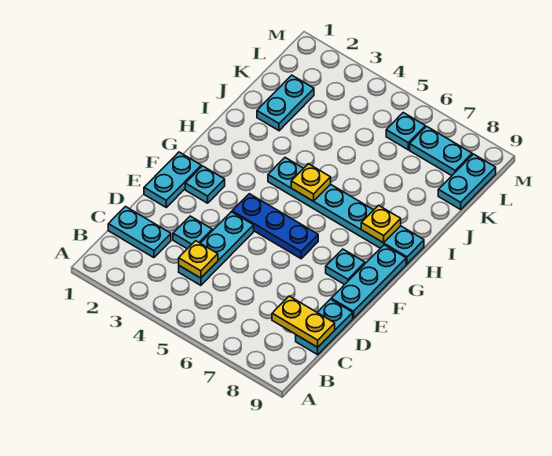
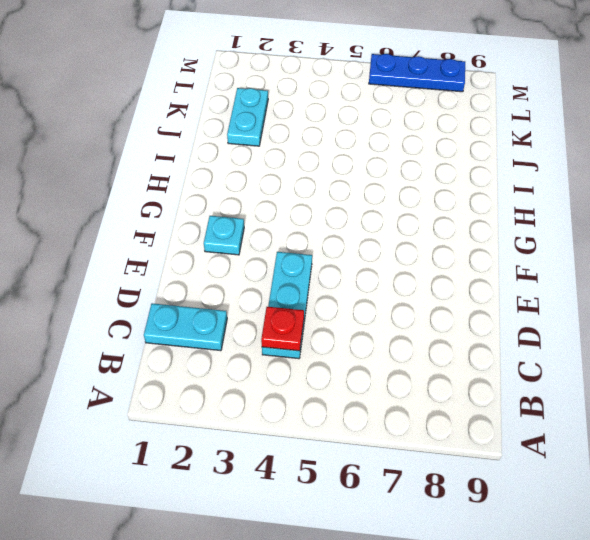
red plate C4 level 2 -> yellow plate C4 level 2
blue plate M6:M8 level 1 -> blue plate F4:F6 level 1
none -> cyan plate C9:D9 level 1
none -> cyan plate D3 level 1
none -> cyan plate E1:F1 level 1

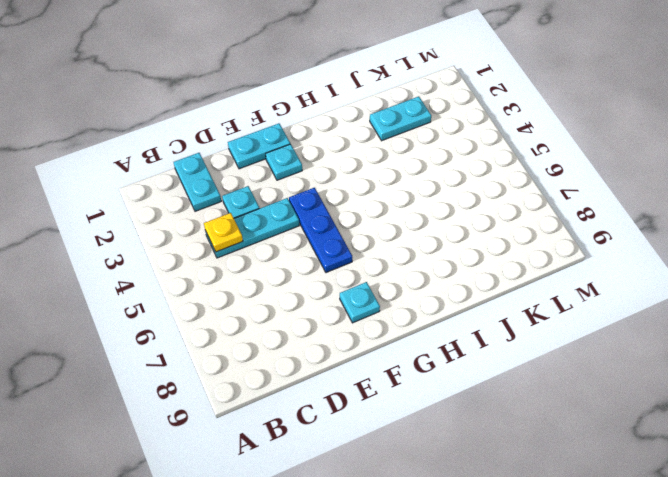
none -> cyan plate C9:D9 level 1
none -> cyan plate E9:G9 level 1
none -> cyan plate H4:H9 level 1

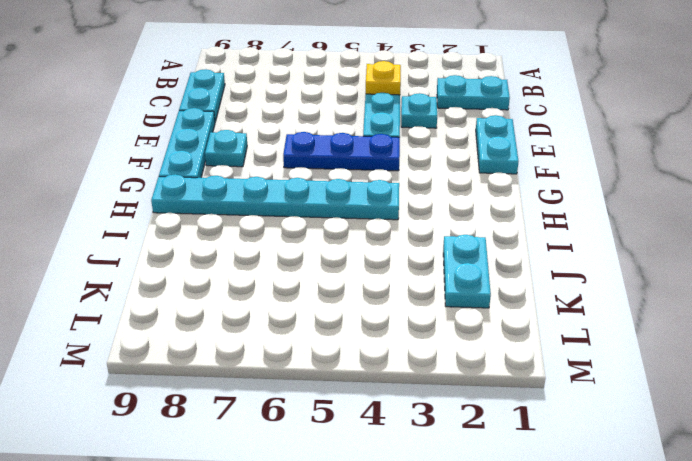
none -> cyan plate F2 level 1
none -> cyan plate K9:L9 level 1
none -> cyan plate L6 level 1

